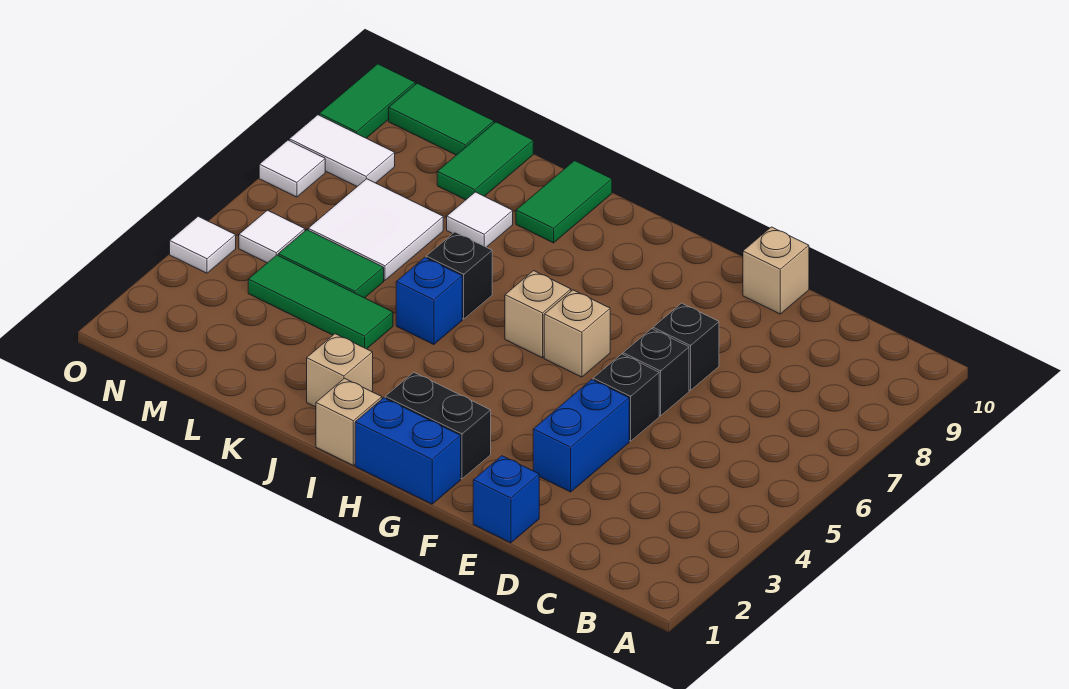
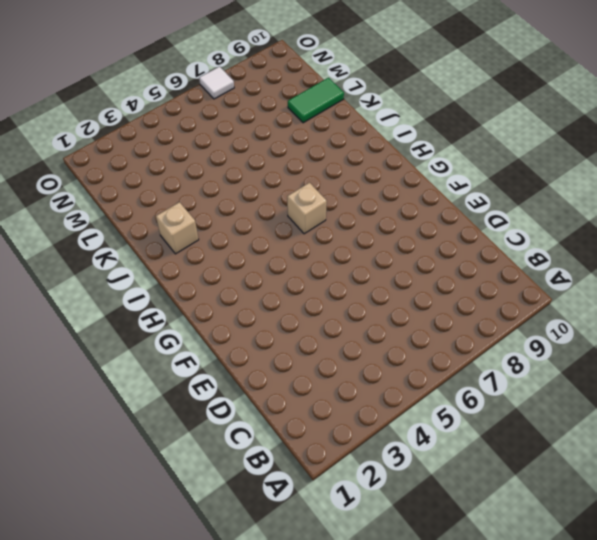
none -> blue brick E1 level 1
none -> blue brick E3:E4 level 1
none -> black brick E5 level 1

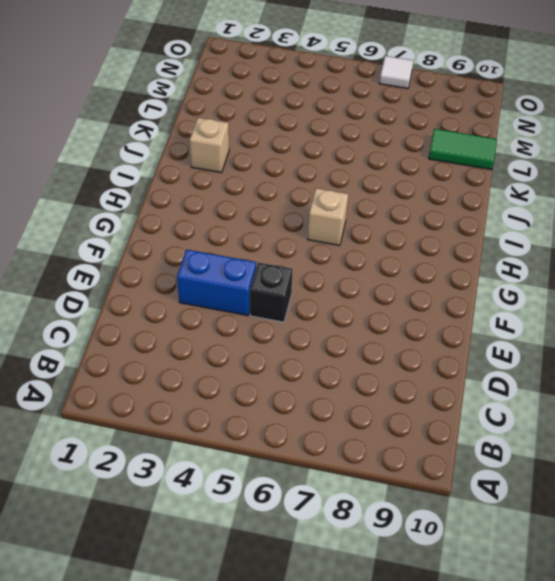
none -> blue brick E1 level 1
none -> black brick E6 level 1
none -> black brick E7 level 1

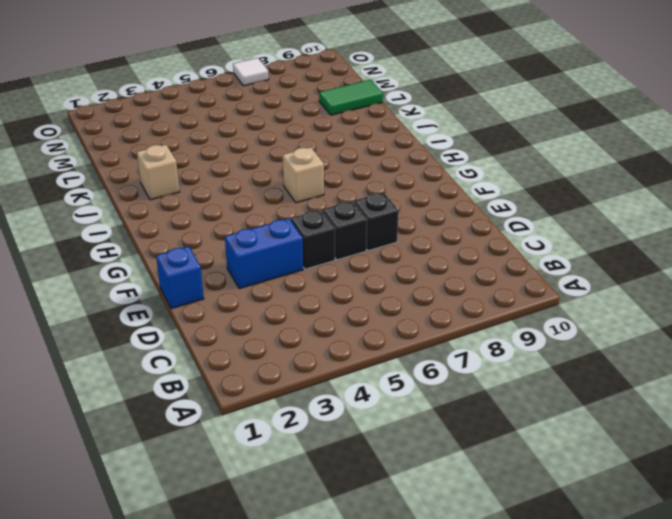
none -> tan brick E10 level 1
none -> blue brick G1:H1 level 1
none -> black brick G2:H2 level 1

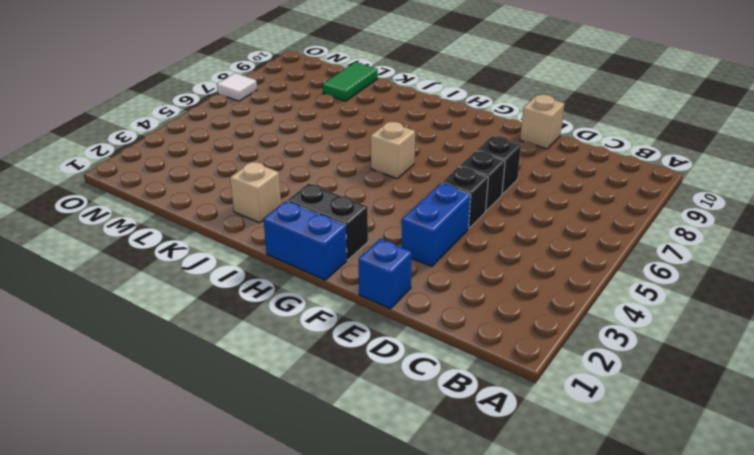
none -> tan brick G6 level 1
none -> tan brick I1 level 1
none -> blue brick J5 level 1

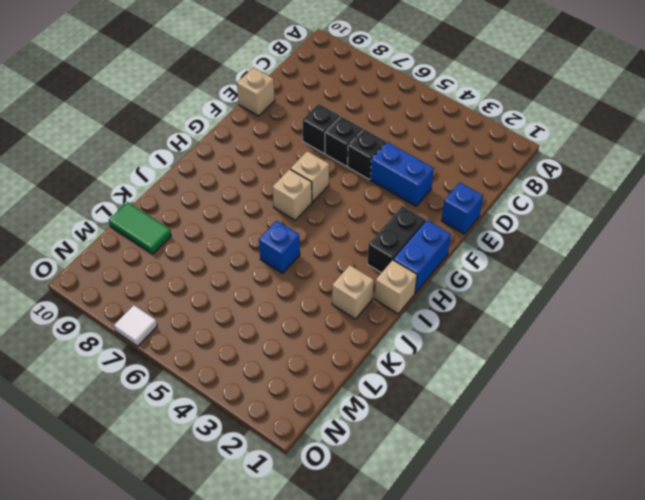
none -> black brick J6 level 1
none -> green tile J9:J10 level 1
none -> green tile K4:M4 level 1

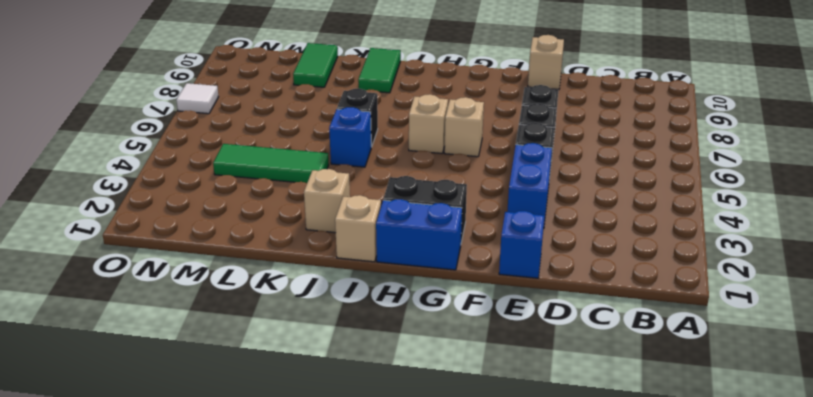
none -> white tile K8 level 1
none -> green tile L5:M5 level 1
none -> white tile L6:M7 level 1

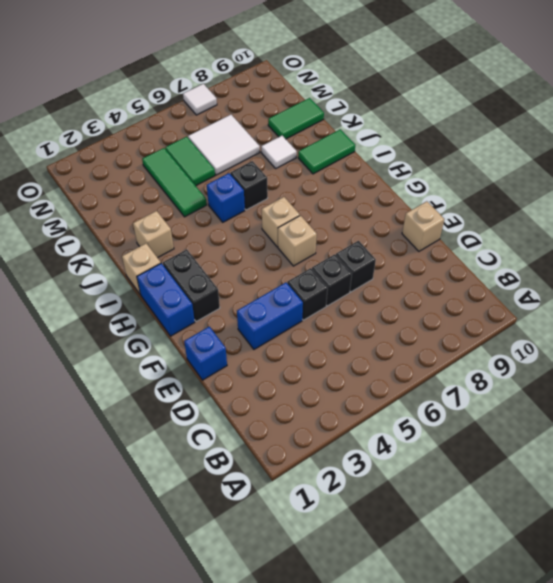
none -> green tile M10:N10 level 1
none -> white tile N5 level 1
none -> white tile N8:O8 level 1

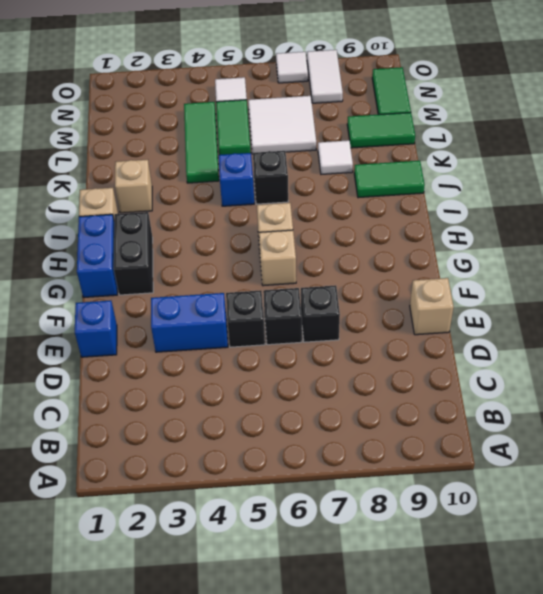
none -> white tile O4 level 1
none -> green tile O9:O10 level 1

